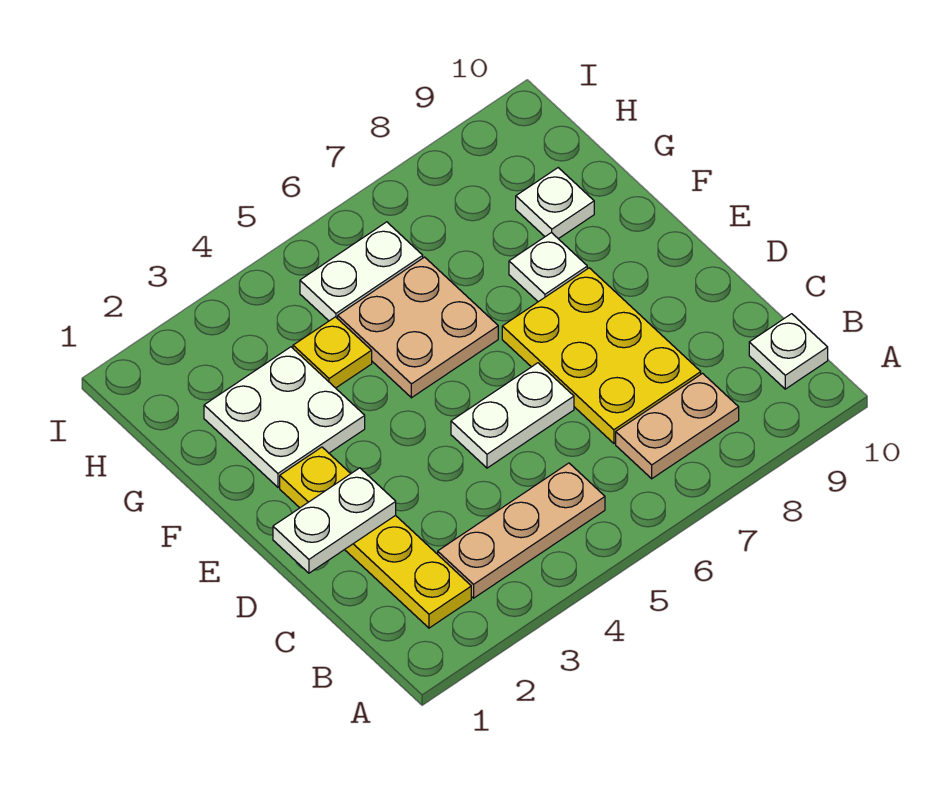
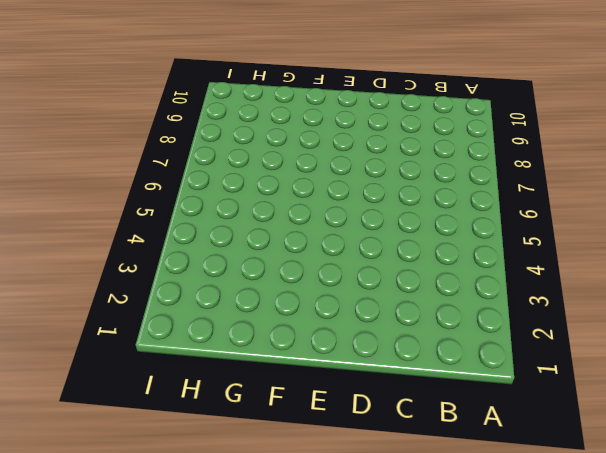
none -> yellow plate B2:E2 level 1
none -> tan plate B3:B5 level 1
none -> tan plate B7:B8 level 1

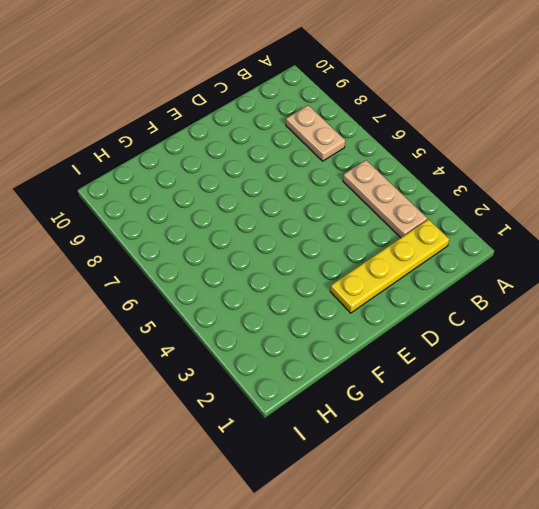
none -> white plate B10 level 1
none -> yellow plate C7:E8 level 1
none -> white plate D5:D6 level 1

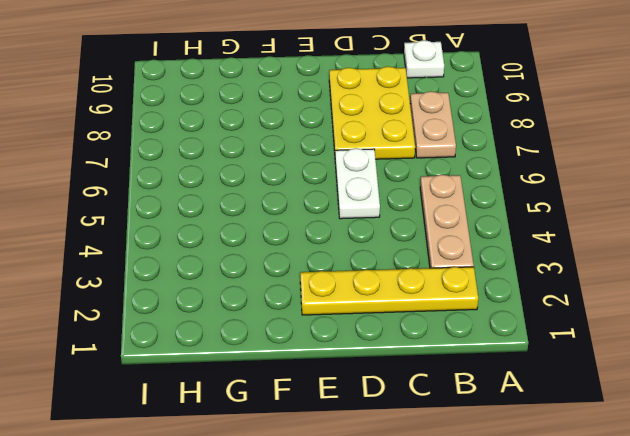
yellow plate C7:D9 level 1 -> yellow plate C7:E8 level 1
none -> white plate F2:G3 level 1
none -> tan plate F5:G6 level 1
none -> white plate F8 level 1

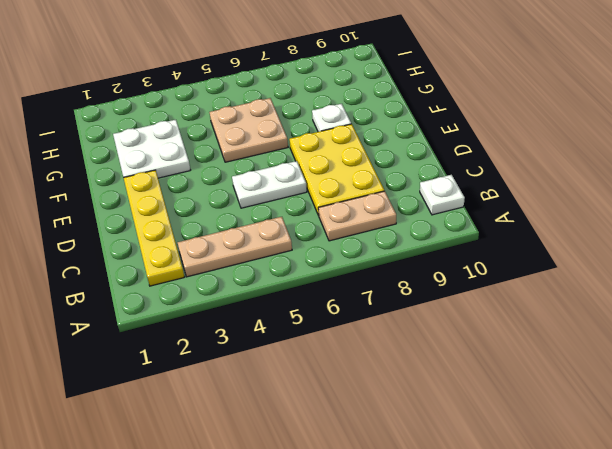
none -> yellow plate G4 level 1
none -> white plate G9 level 1
none -> white plate H5:H6 level 1

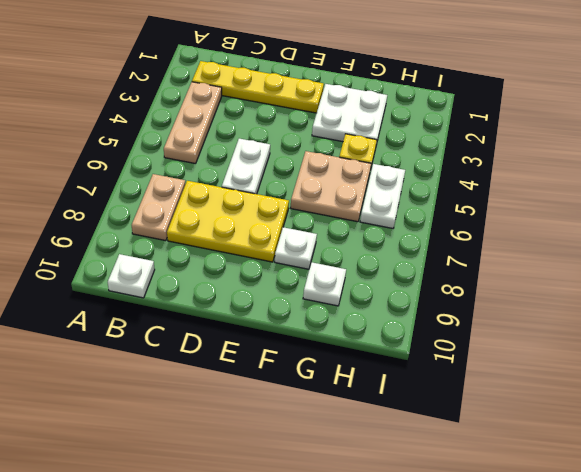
none -> white plate D1:D2 level 2

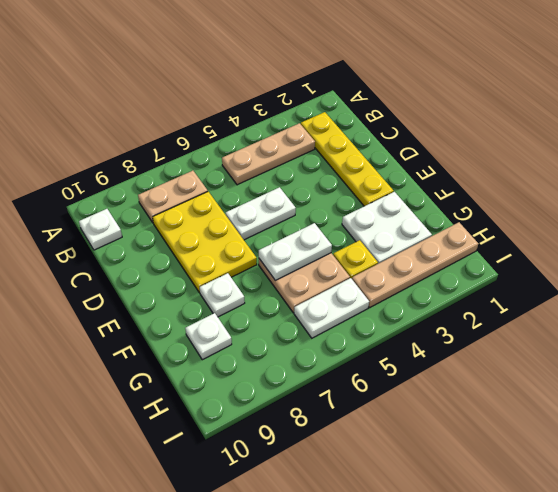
white plate F5:F6 level 2 -> white plate D1:D2 level 2
tan plate H1:H4 level 1 -> none

